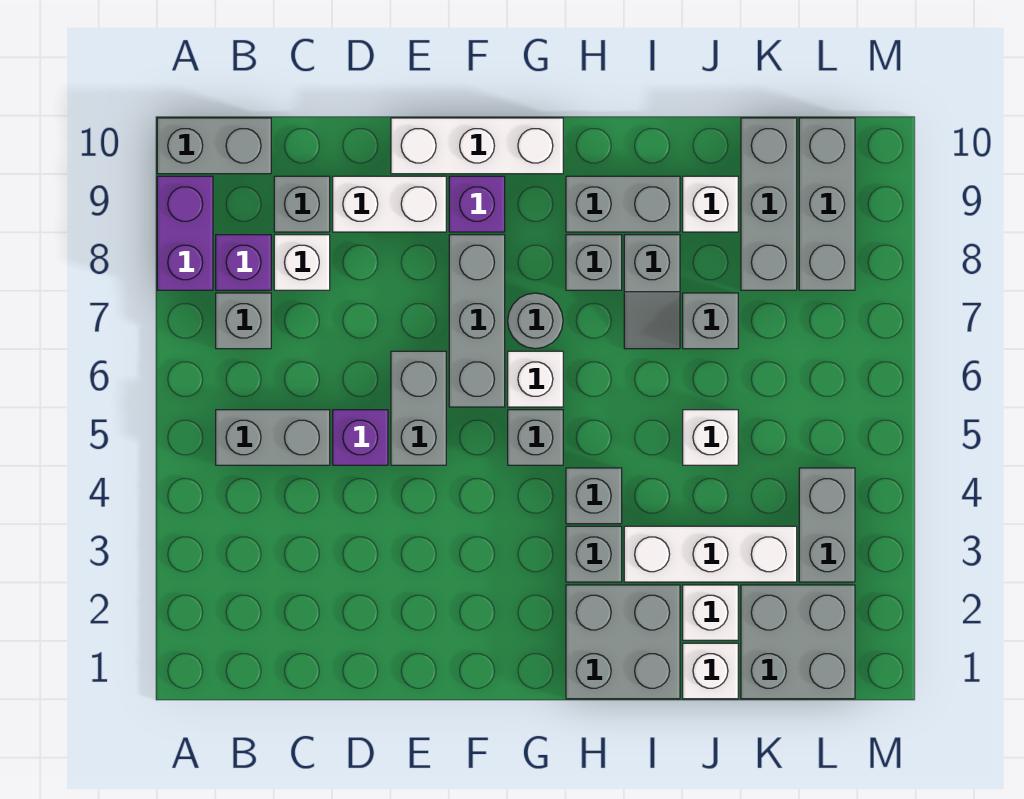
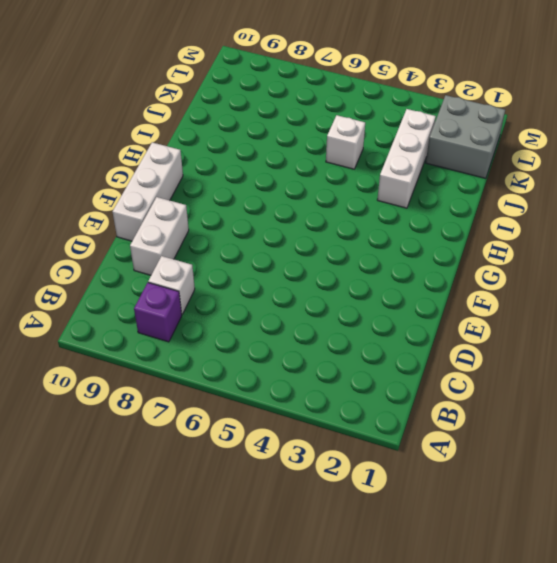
none -> purple brick A8:A9 level 1
none -> grey brick A10:B10 level 1
none -> grey brick B5:C5 level 1
none -> grey brick B7 level 1

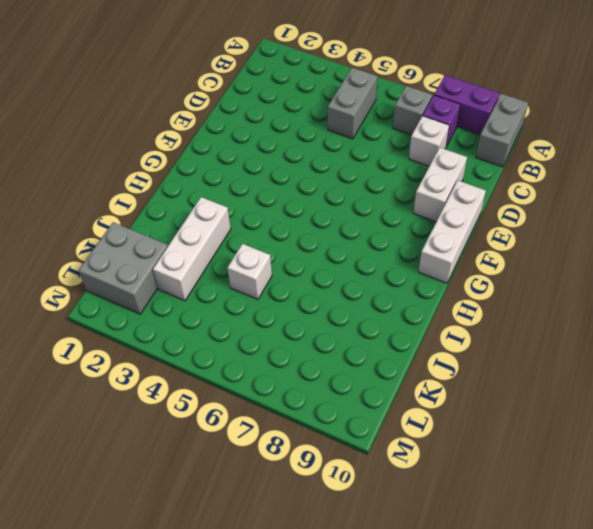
none -> grey brick C9 level 1
none -> purple brick D5 level 1
none -> grey brick E5:E6 level 1
none -> grey brick F6:F8 level 1

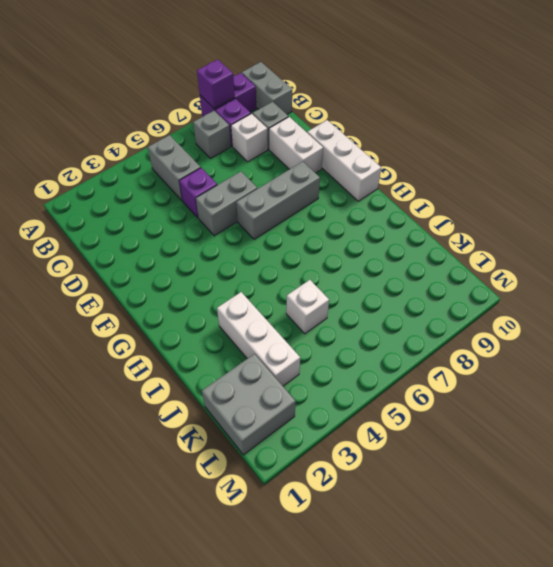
purple brick A8 level 2 -> purple brick F9 level 1
none -> grey brick G5 level 1
none -> white brick G6 level 1
none -> grey round brick G7 level 1
none -> grey brick H1:I2 level 1

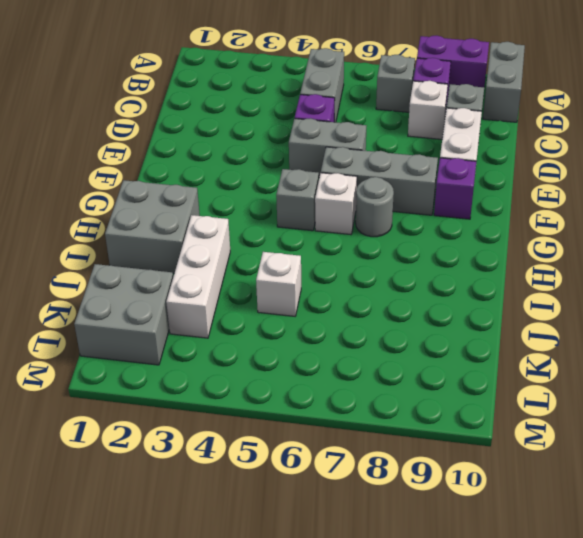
none -> white brick E10:G10 level 1
none -> grey brick H3 level 1
none -> grey brick H4 level 1
none -> grey brick H8 level 1

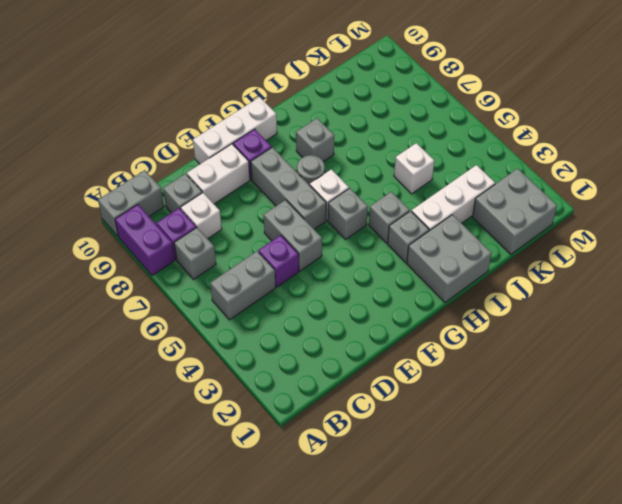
none -> grey brick H9:I9 level 1
none -> grey slope I7:I8 level 1 top 8
none -> white brick J1 level 1
none -> white brick J2 level 1

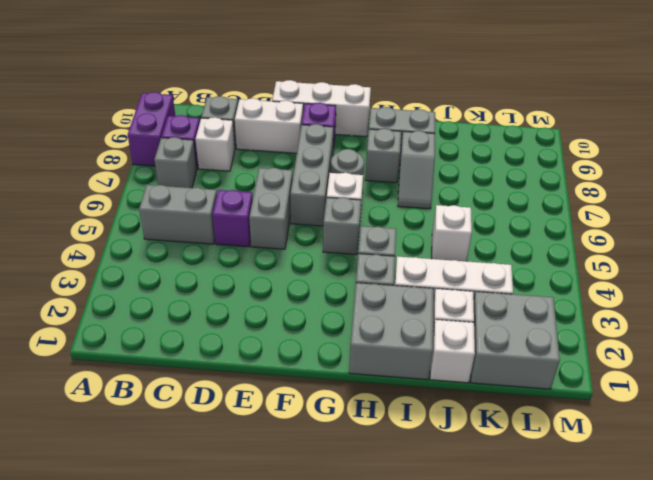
none -> grey brick A10:B10 level 1
none -> grey brick J7 level 1
none -> white brick J9 level 1
none -> grey brick K8:K10 level 1

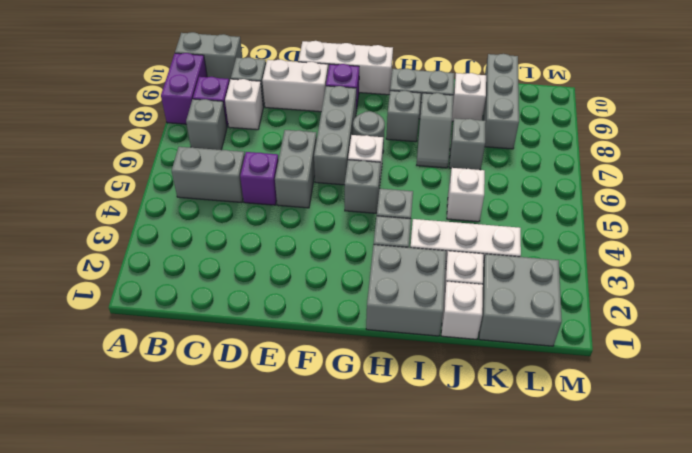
none -> grey brick L3:L4 level 1
none -> grey brick L8:L10 level 1

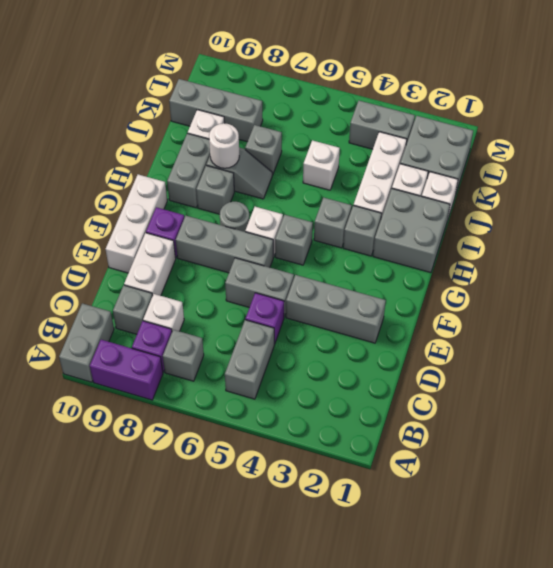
grey brick E2:E4 level 1 -> grey brick L8:L10 level 1
white round brick I8 level 2 -> none

